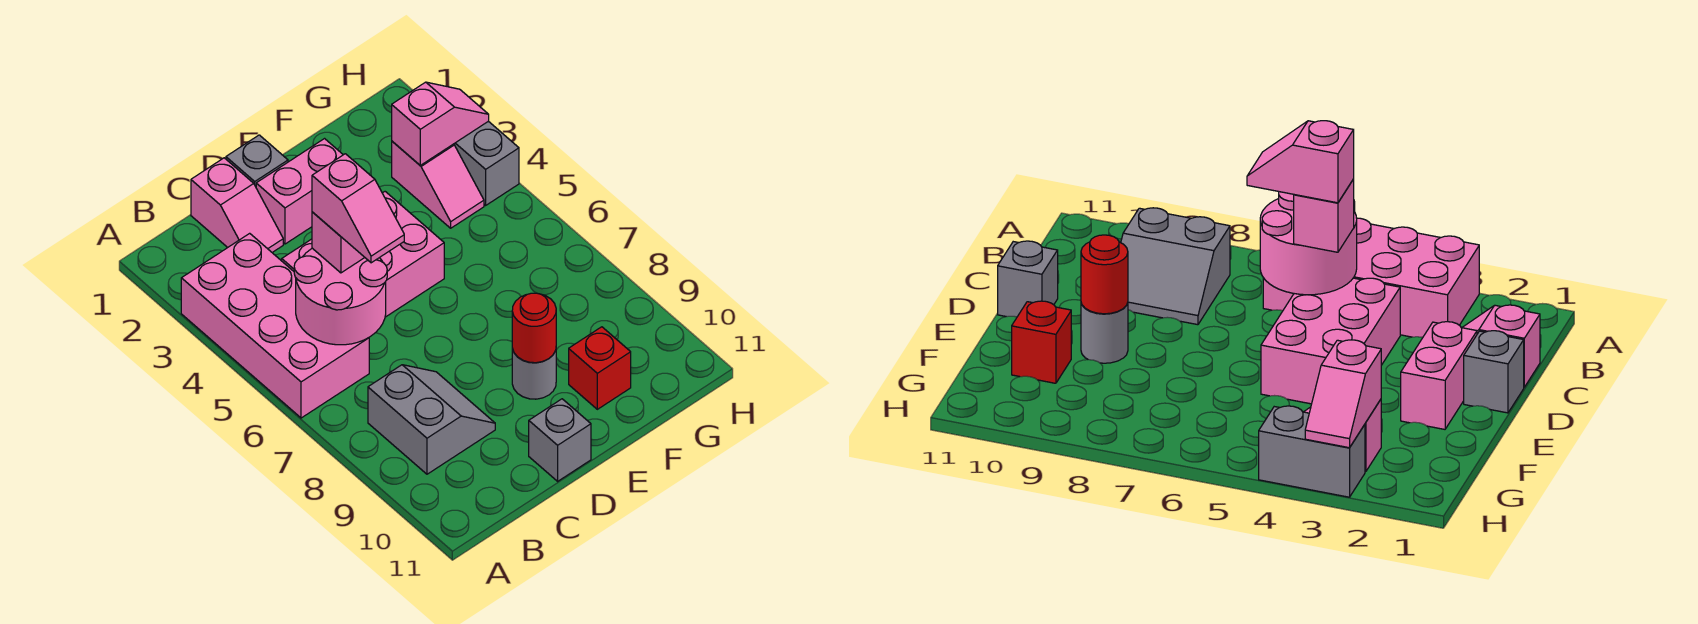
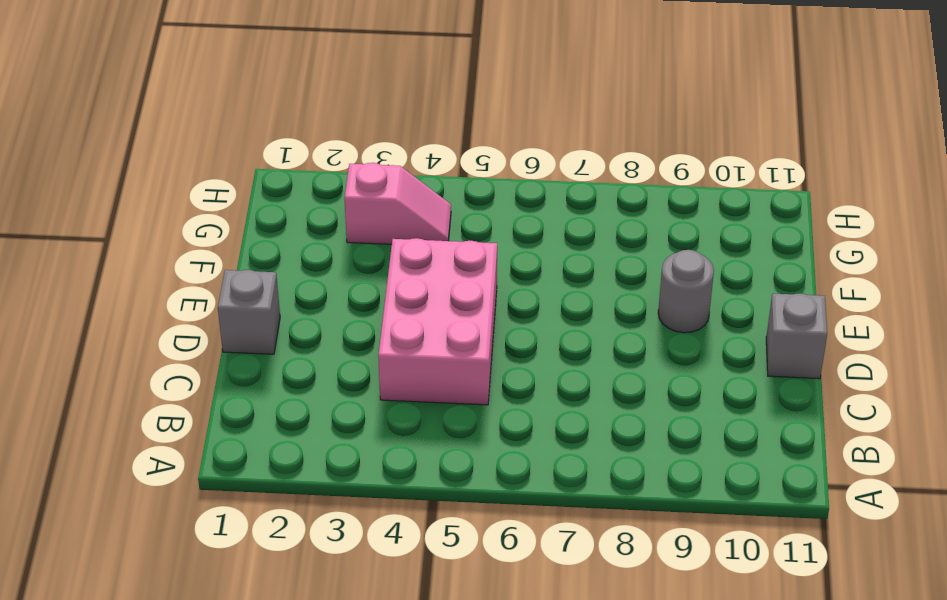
none -> pink brick A3:B6 level 1
none -> grey slope B8:C9 level 1 top B
none -> pink slope C1:C2 level 1 top 1

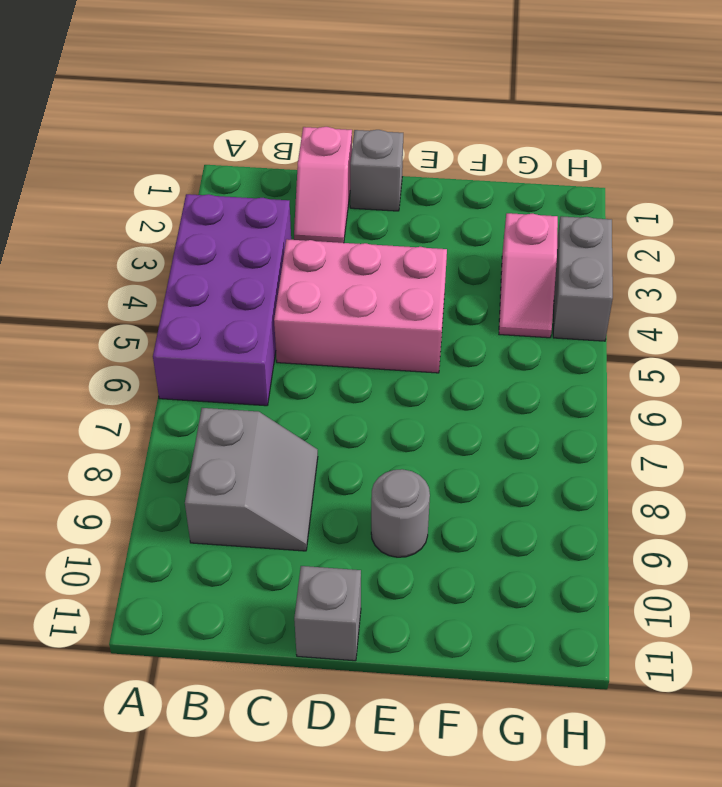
purple brick A3:B6 level 1 -> pink brick A3:B6 level 1
none -> pink brick D2:E2 level 1
none -> red brick F10 level 1
none -> pink round brick B5:C6 level 2

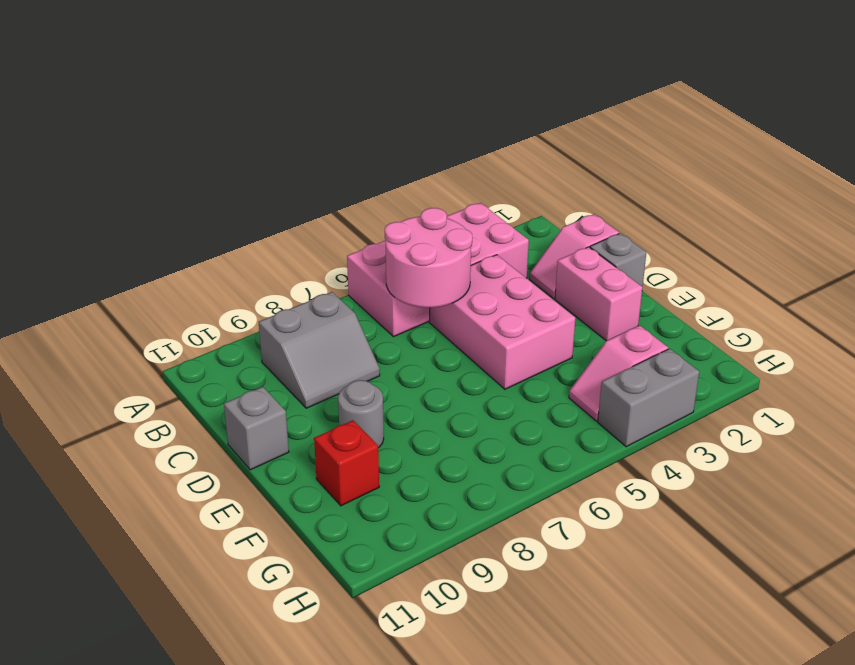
none -> red round brick E9 level 2
none -> pink slope G3:H3 level 2 top G
none -> pink brick C5 level 3

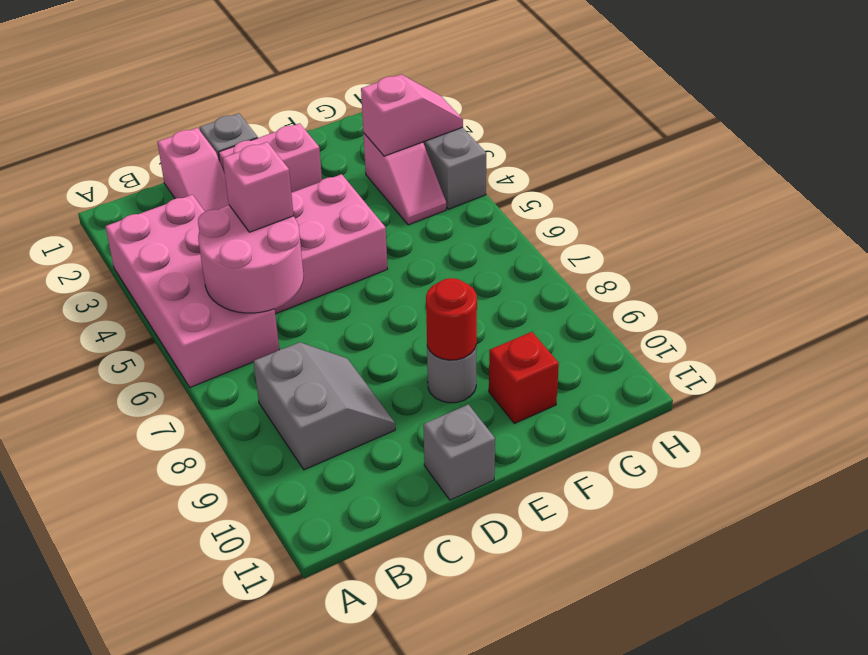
none -> pink slope C5:C6 level 4 top 5

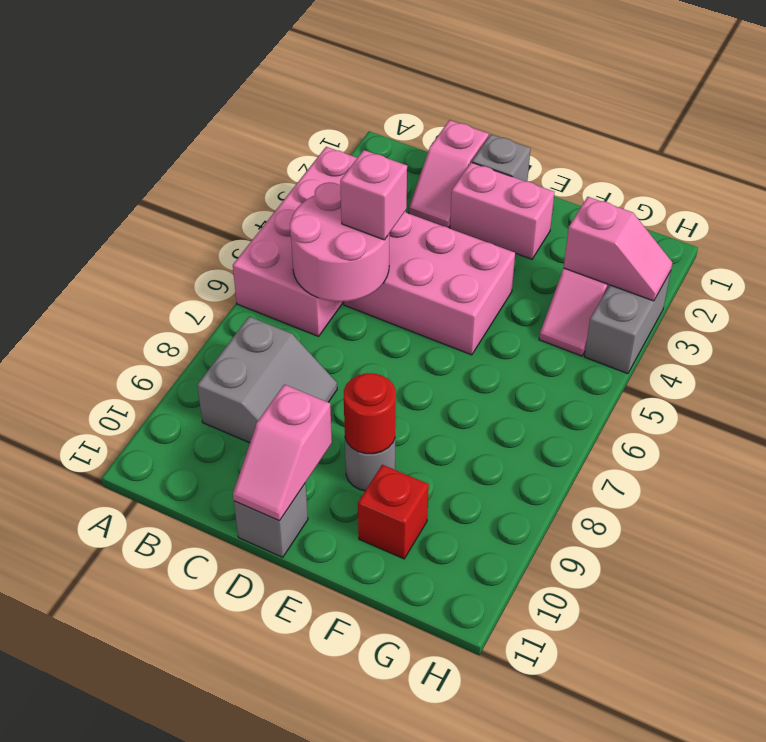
pink slope D10:D11 level 2 top 10 -> pink slope C5:C6 level 4 top 5

